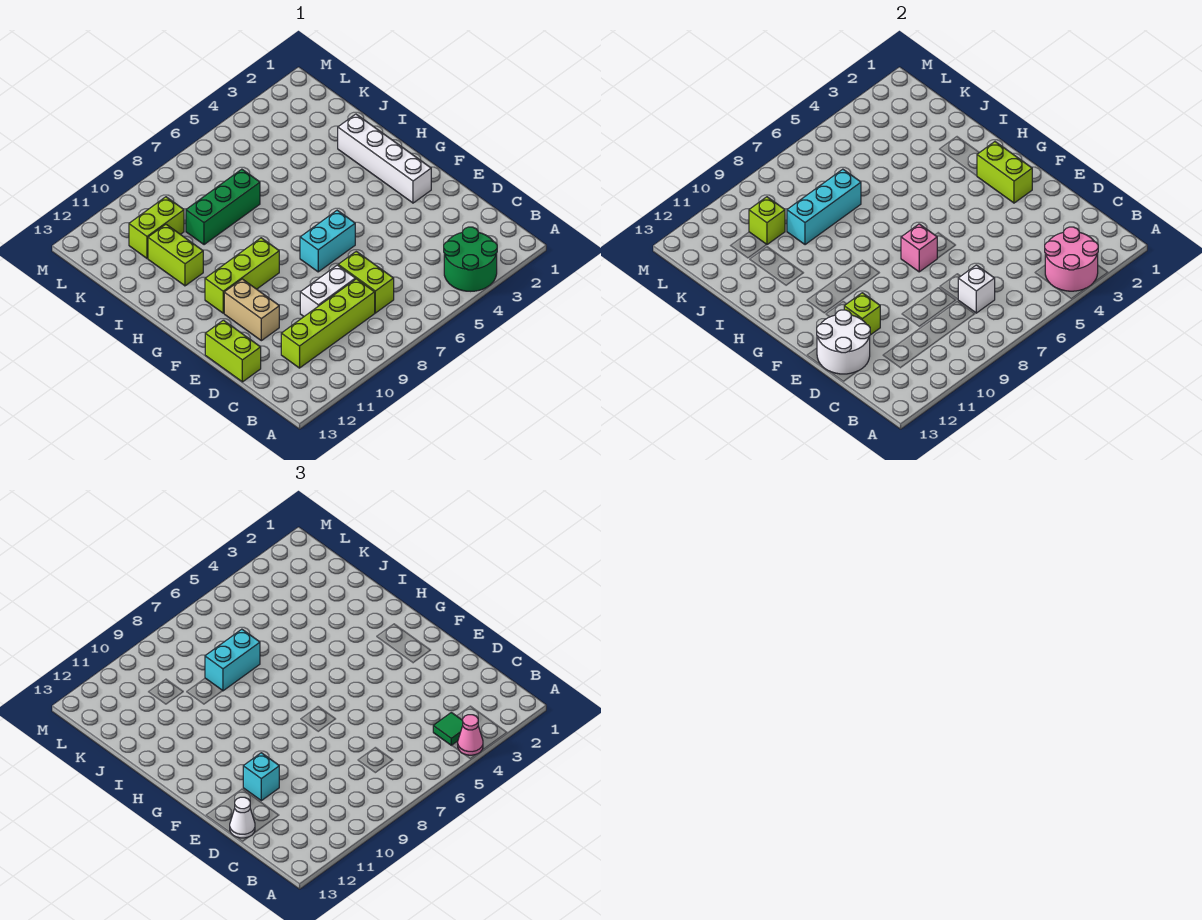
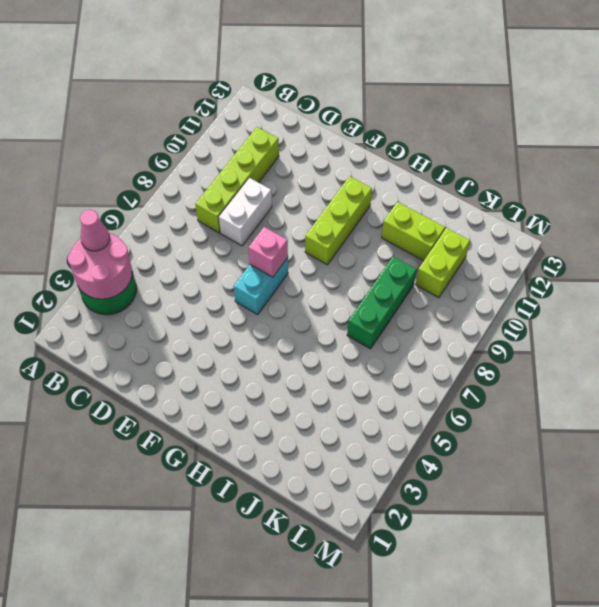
none -> lime brick C7:D7 level 1
none -> lime brick D13:E13 level 1
none -> tan brick E11:F11 level 1

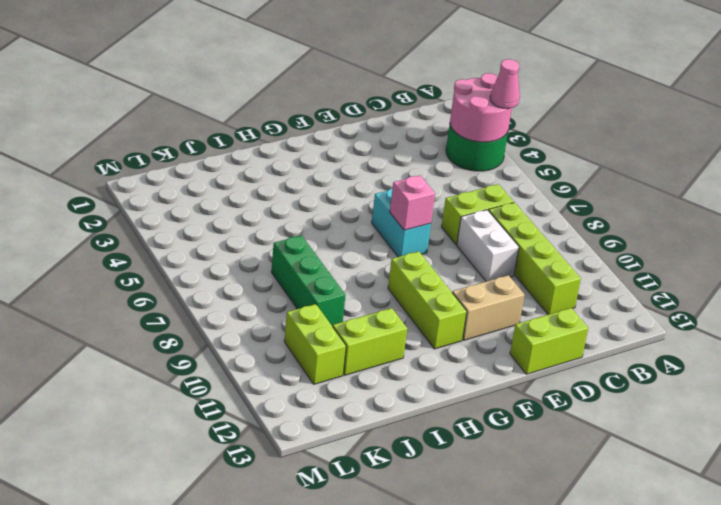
none -> white brick F2:I2 level 1
none -> white brick C7 level 2
none -> white round brick D12:E13 level 2

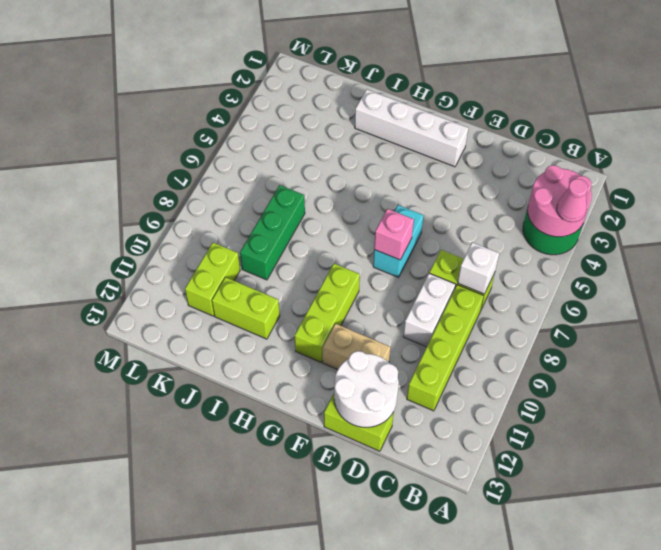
none -> lime brick E11 level 2
none -> lime brick F2:G2 level 2
none -> cyan brick J7:J9 level 2

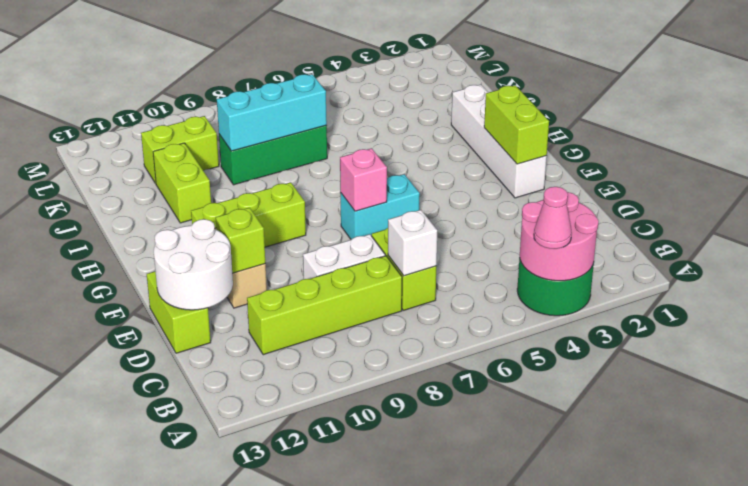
none -> lime brick K10 level 2
none -> green tile B4 level 3
none -> white cone D13 level 3

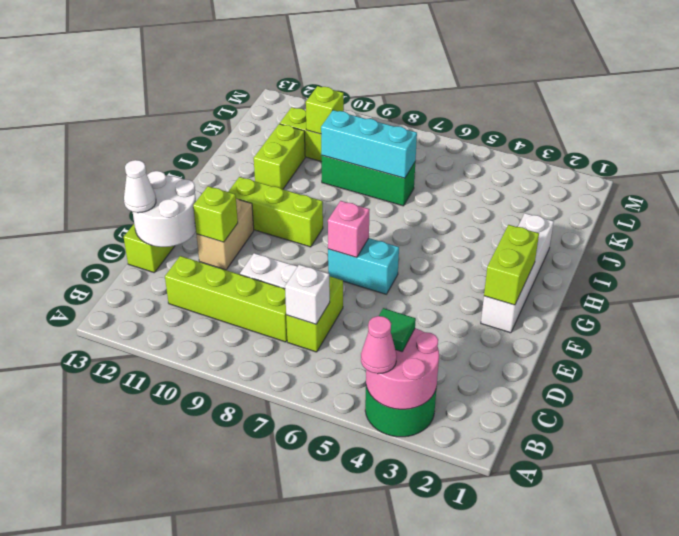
none -> cyan brick E11 level 3
none -> cyan brick J7:J8 level 3

